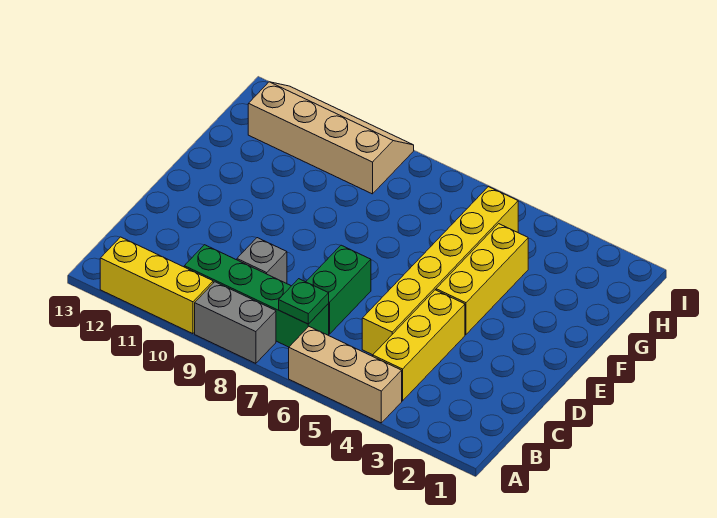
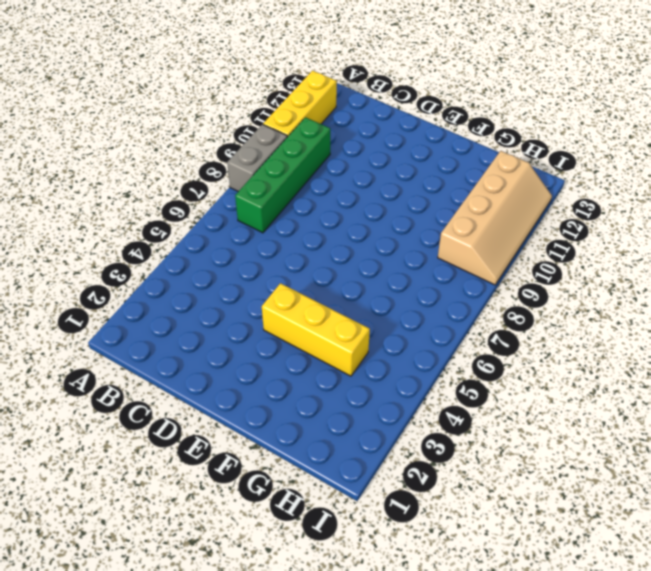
none -> tan brick A4:A6 level 1
none -> yellow brick B4:D4 level 1

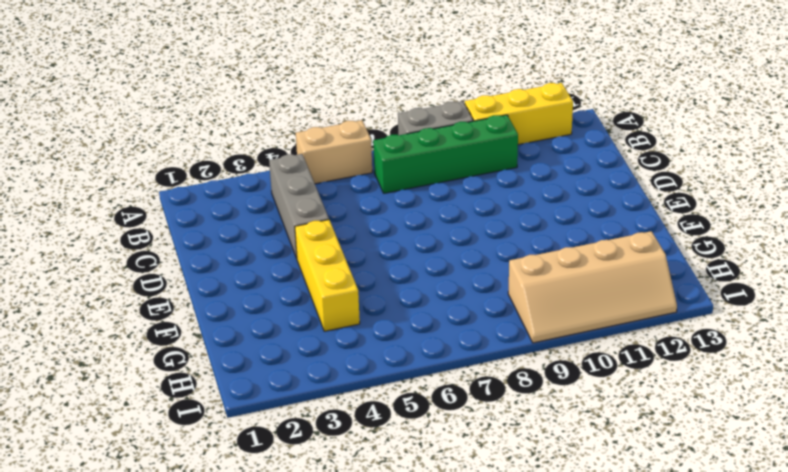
tan brick A5:A6 level 1 -> tan brick A4:A6 level 1
grey brick B4:D4 level 1 -> yellow brick B4:D4 level 1
none -> yellow brick C5:H5 level 1
none -> green brick C7:D7 level 1

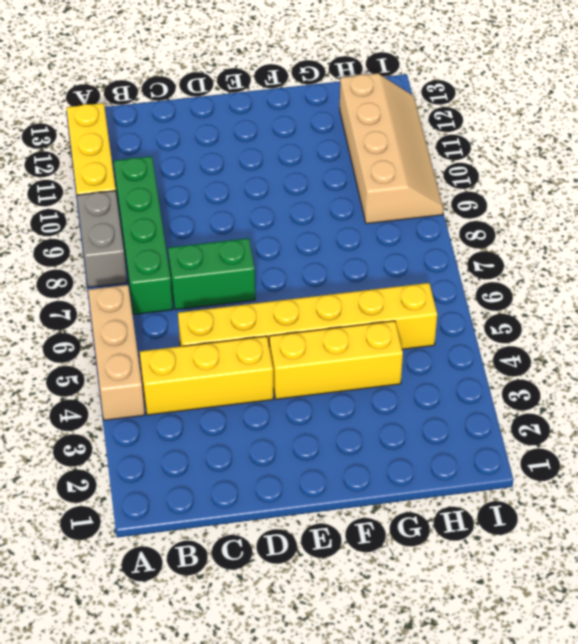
none -> grey brick C9 level 1
none -> green plate B7 level 2

